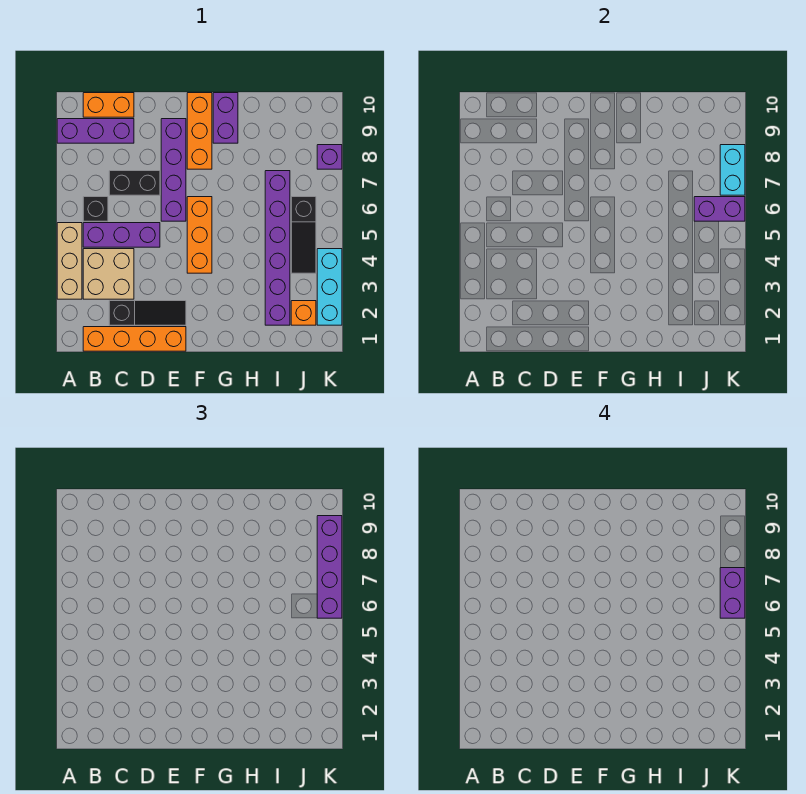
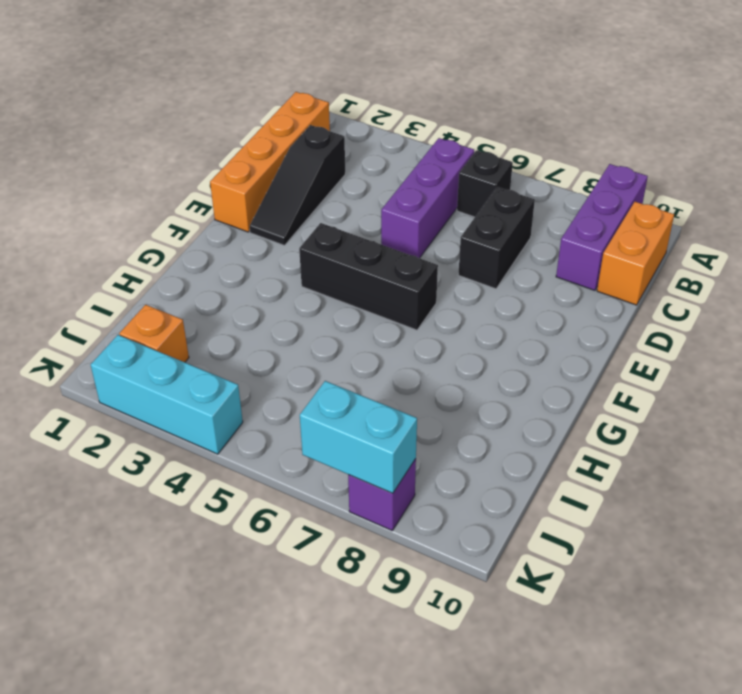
black brick F4:F6 level 1 -> orange brick F4:F6 level 1
none -> tan brick A3:A5 level 1
none -> tan brick B3:C4 level 1
none -> purple brick E6:E9 level 1

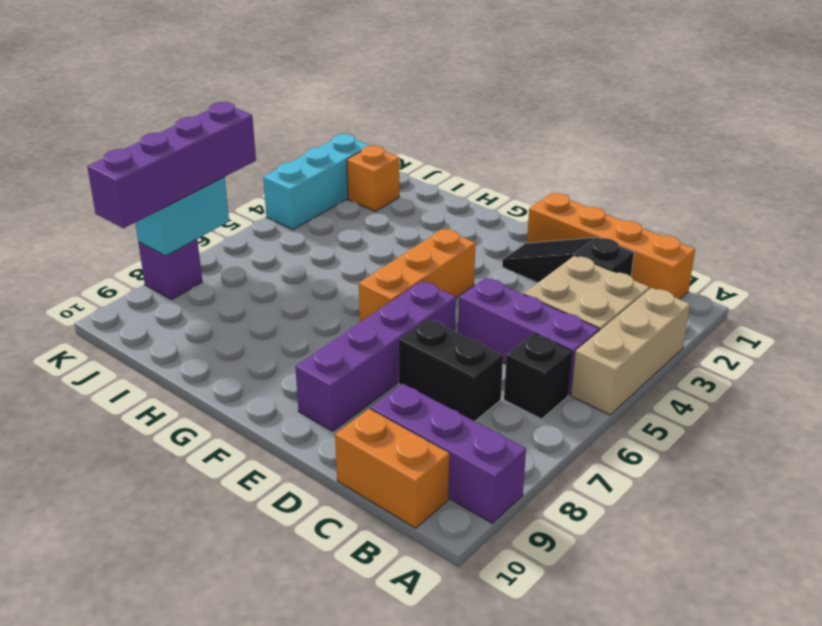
none -> orange brick F8:F10 level 1
none -> purple brick G9:G10 level 1
none -> purple brick I2:I7 level 1

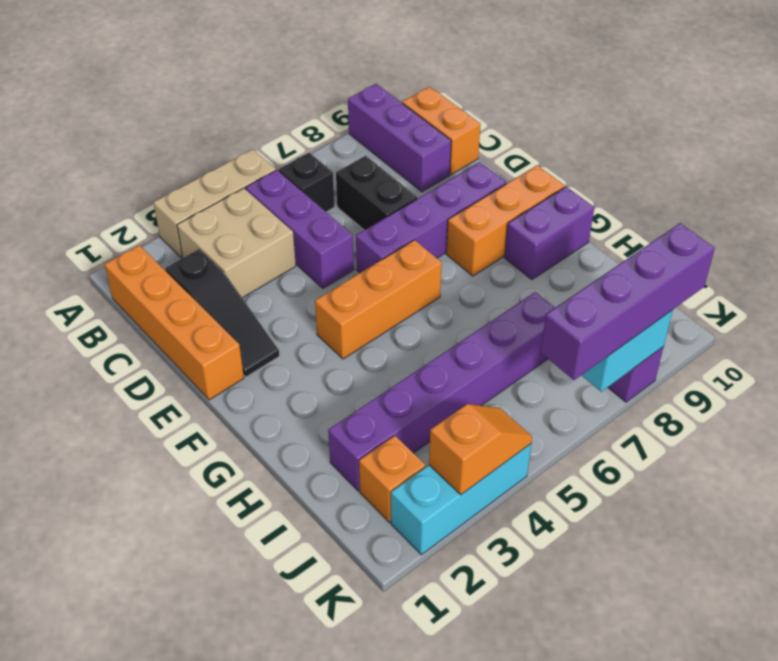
orange slope K3:K4 level 2 top 3 -> none
none -> black slope J4:J6 level 1 top 6
none -> purple brick J6:K6 level 2
none -> purple brick K6:K7 level 4

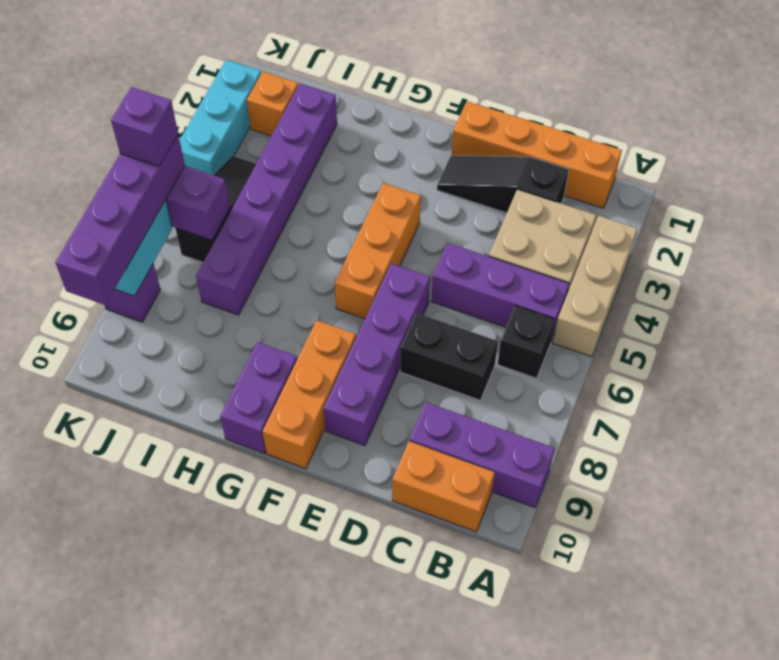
purple brick K6 level 4 -> purple brick K6:K7 level 4

